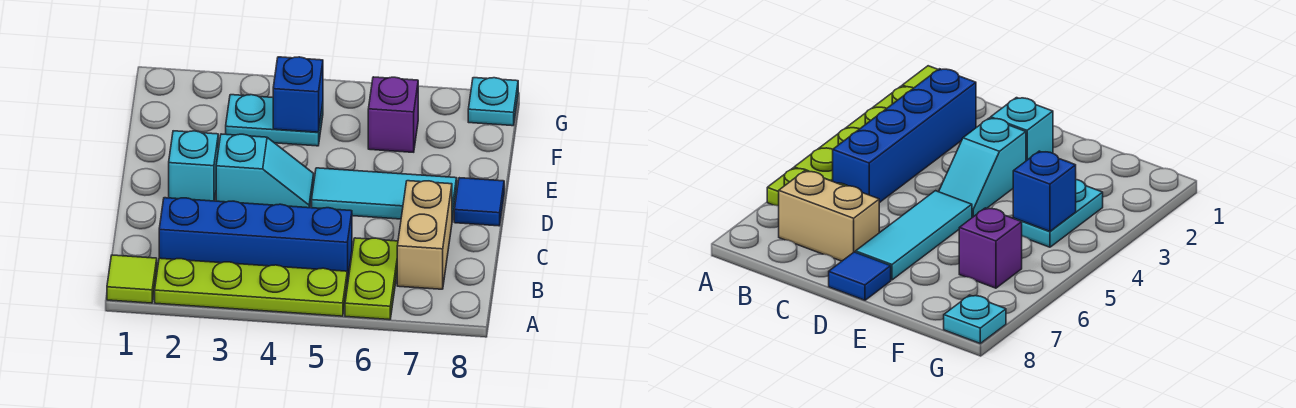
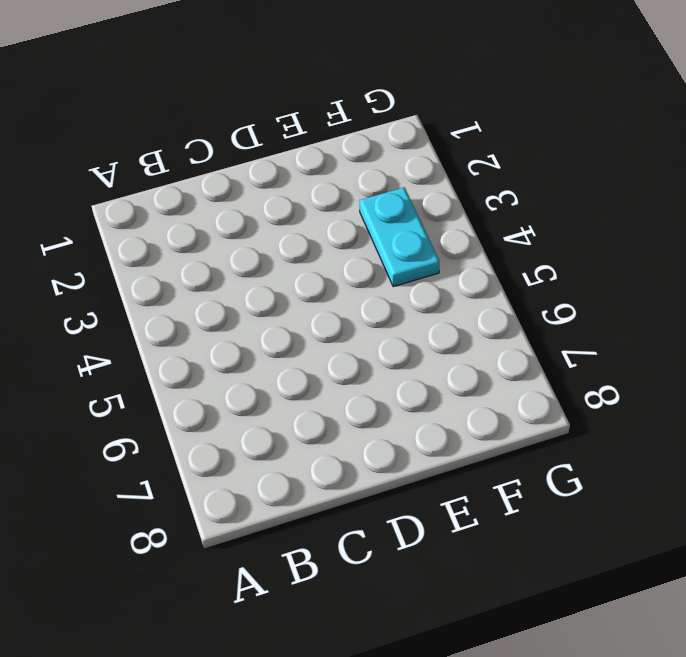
none -> lime tile A1 level 1
none -> lime plate A2:A5 level 1
none -> lime plate A6:B6 level 1

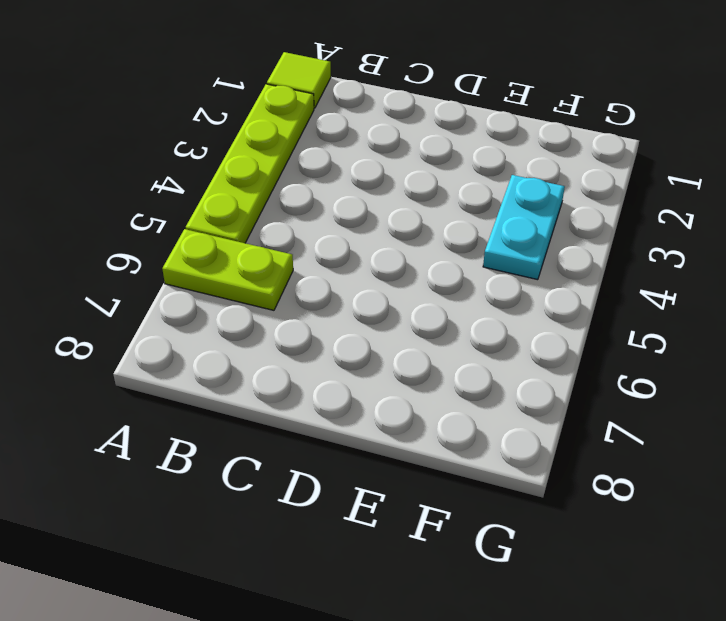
none -> blue brick B2:B5 level 1
none -> tan brick B7:C7 level 1
none -> cyan brick D2 level 1

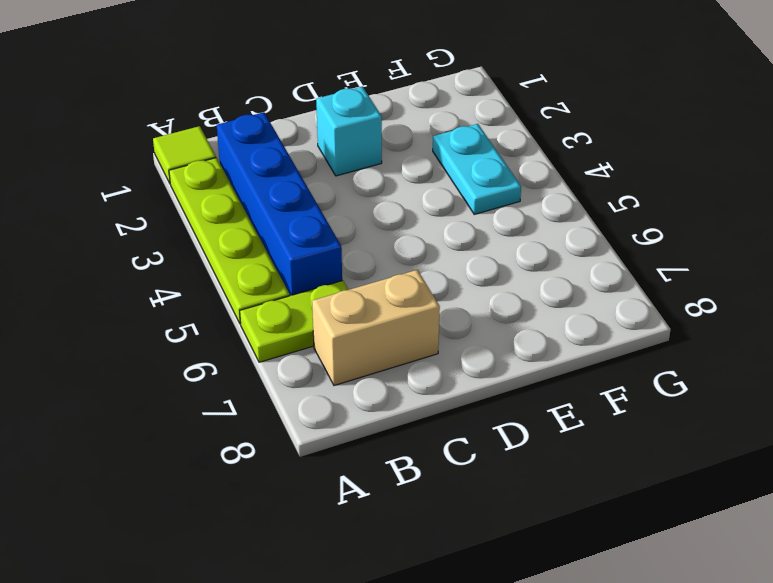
none -> cyan slope D3:D4 level 1 top 3
none -> cyan tile D5:D7 level 1
none -> blue tile D8 level 1

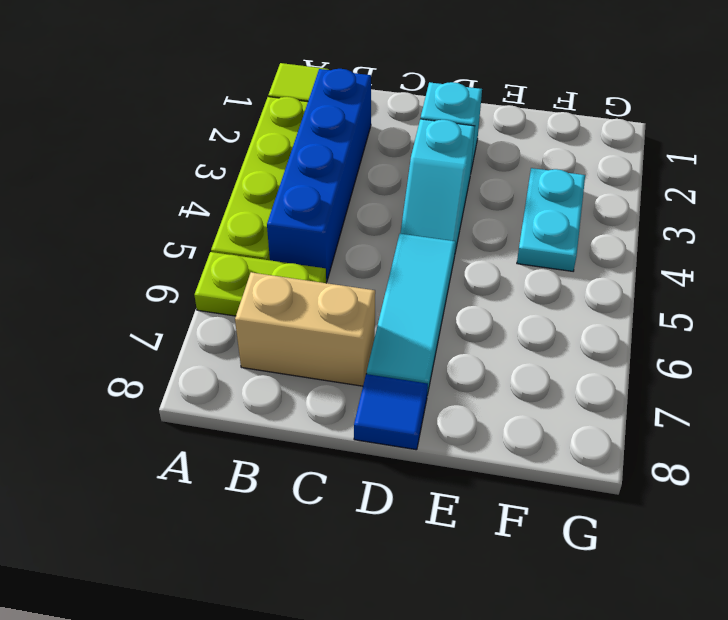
none -> purple brick F6 level 1
none -> cyan plate G8 level 1
none -> blue brick F4 level 2

